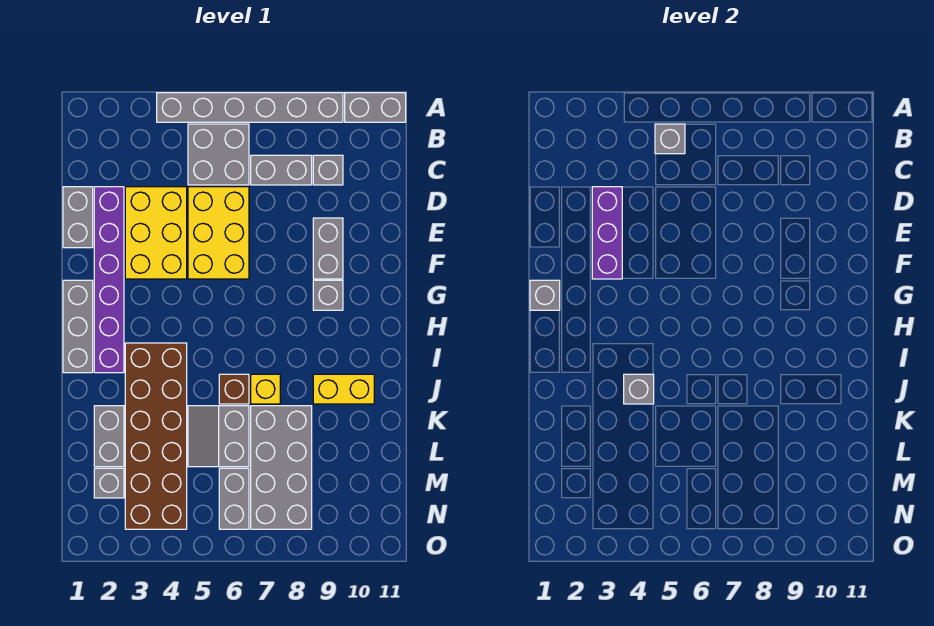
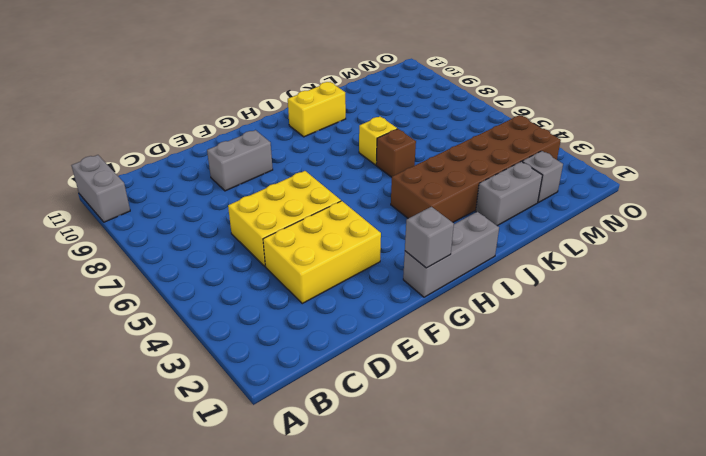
yellow brick I10:J10 level 1 -> yellow brick J9:J10 level 1
none -> grey brick A4:A9 level 1
none -> grey brick B5:C6 level 1
none -> grey brick C7:C8 level 1

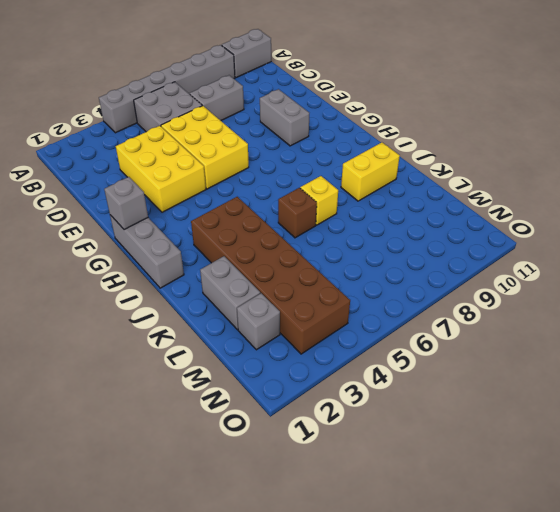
none -> grey brick C9 level 1
none -> grey brick D1:E1 level 1
none -> purple brick D2:I2 level 1

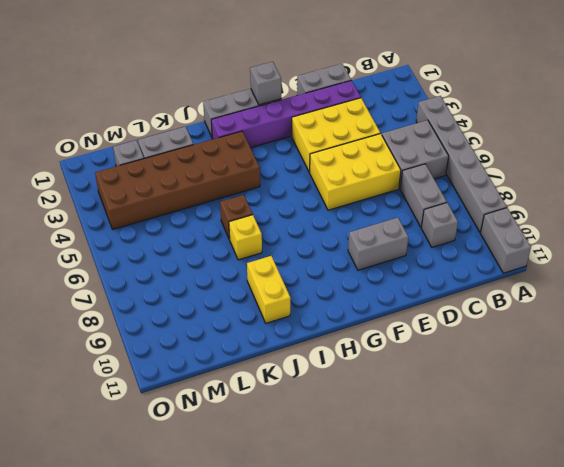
none -> grey brick G9 level 1
none -> grey slope K5:L6 level 1 top 6
none -> grey brick K7:N8 level 1

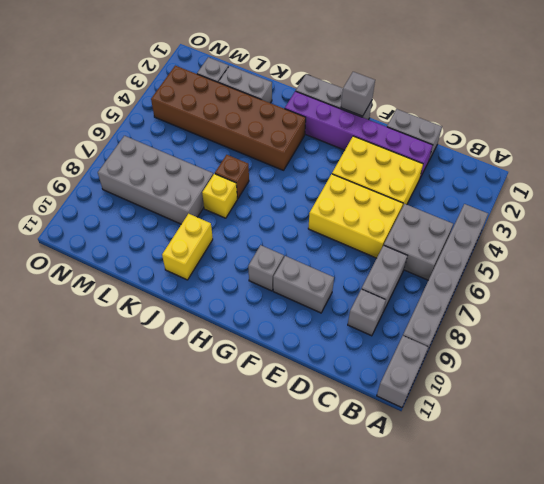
none -> grey slope K5:L6 level 1 top 6
none -> grey brick M6:N6 level 1
none -> grey brick B5 level 2

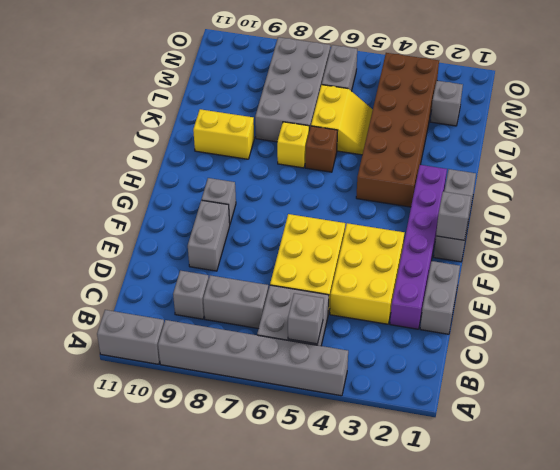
yellow slope K5:L6 level 1 top 6 -> grey slope K5:L6 level 1 top 6
none -> grey brick K2:L2 level 1
none -> purple brick D3:F3 level 2
none -> grey brick J4 level 2

